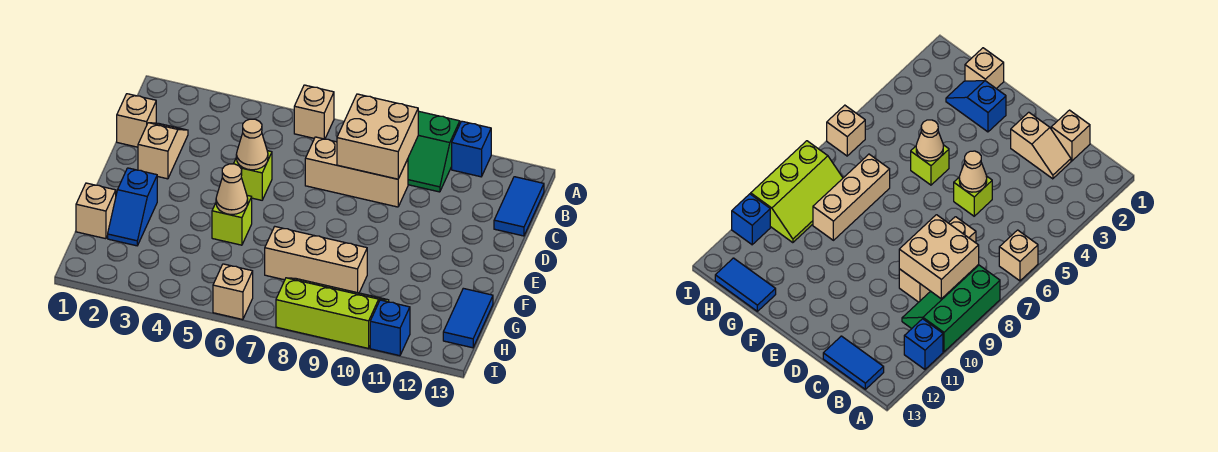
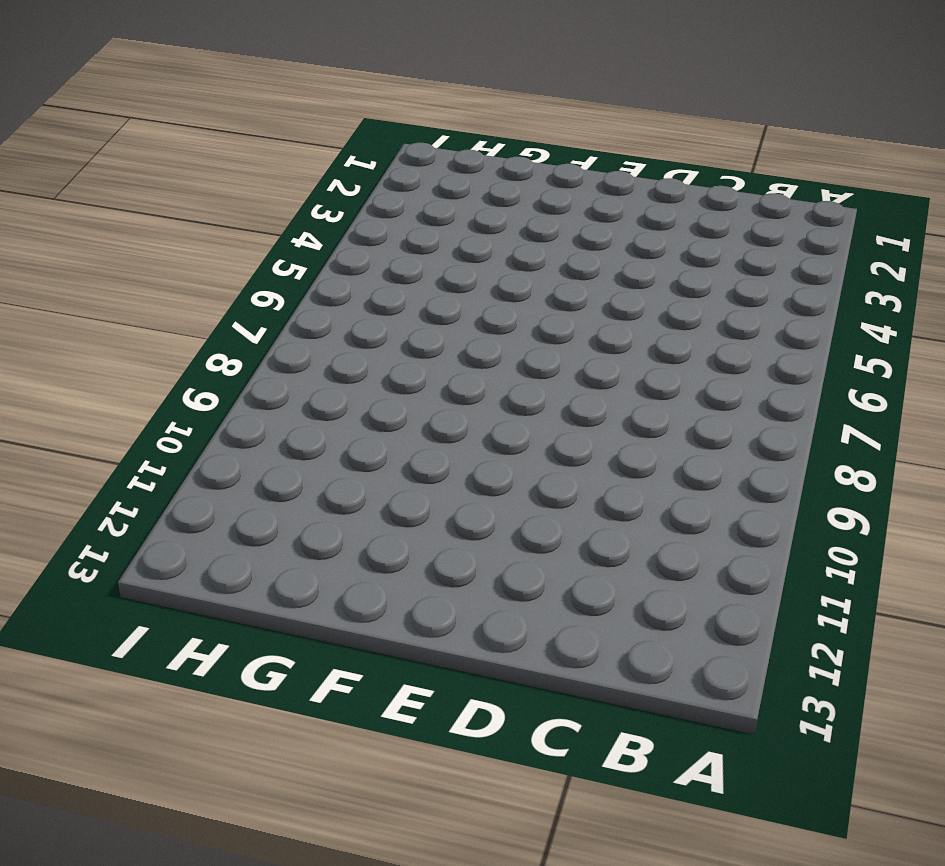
none -> tan brick A6 level 1
none -> green slope A8:B10 level 1 top A
none -> blue brick A11 level 1

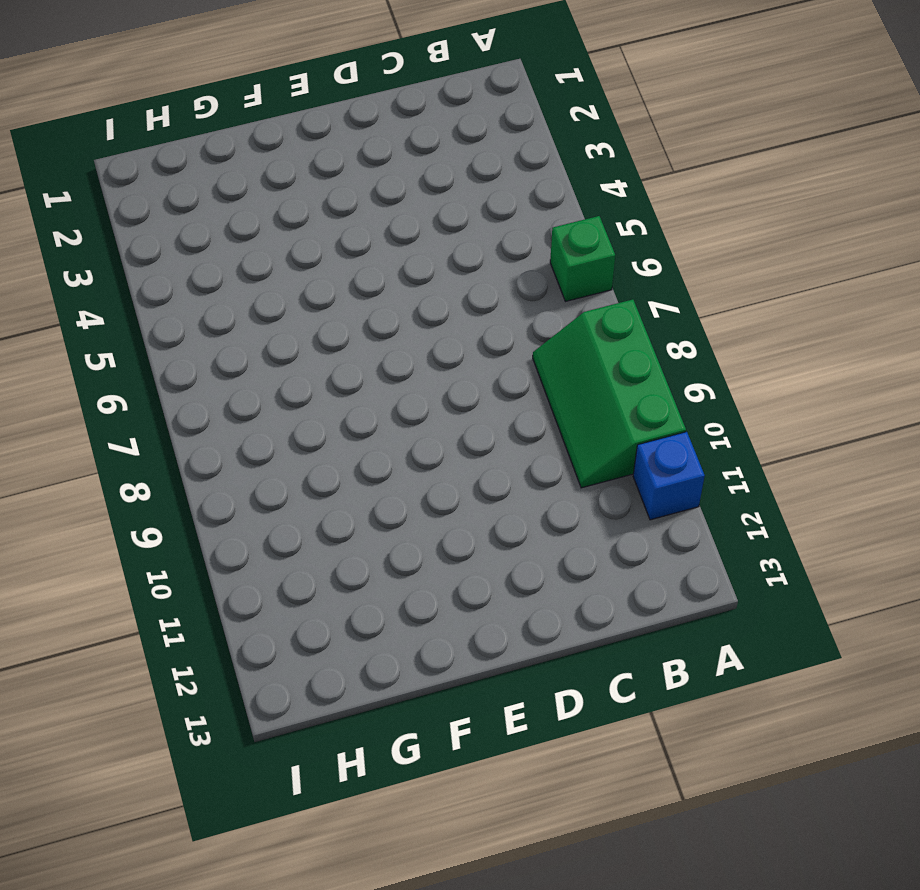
green brick A6 level 1 -> tan brick A6 level 1
none -> blue tile B13:C13 level 1
none -> tan brick C1 level 1
none -> tan slope C2:D2 level 1 top D

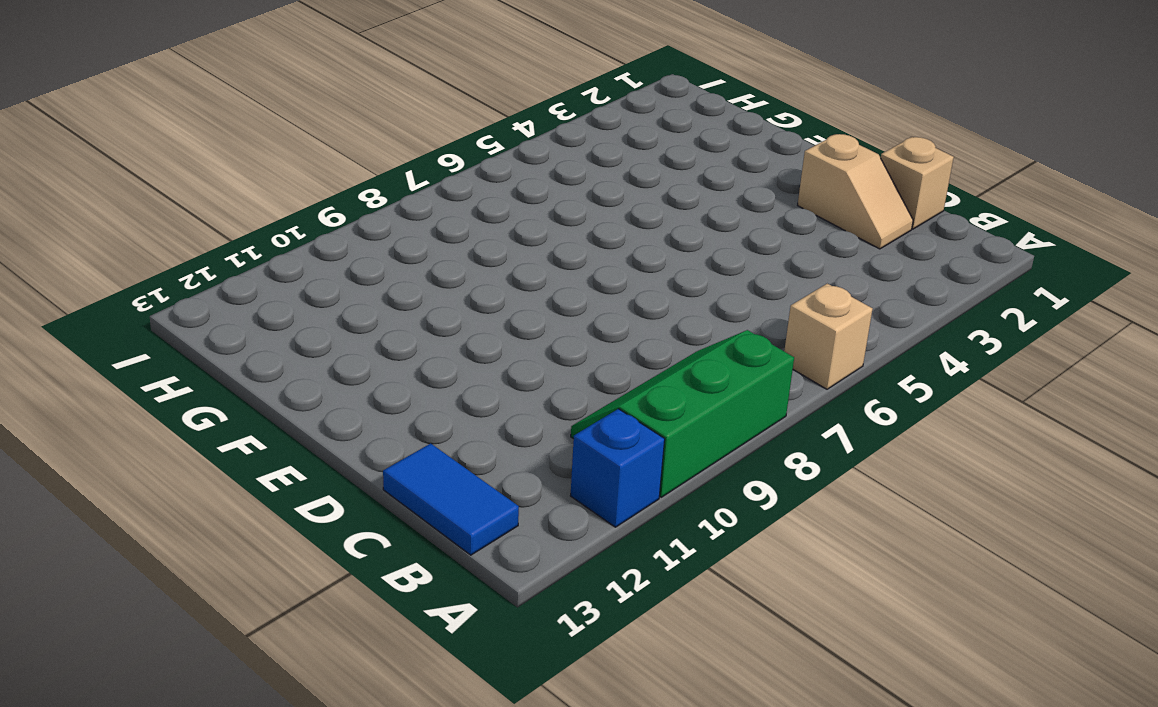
none -> tan brick C7:C9 level 1
none -> lime brick D5 level 1
none -> blue slope F2:G2 level 1 top F

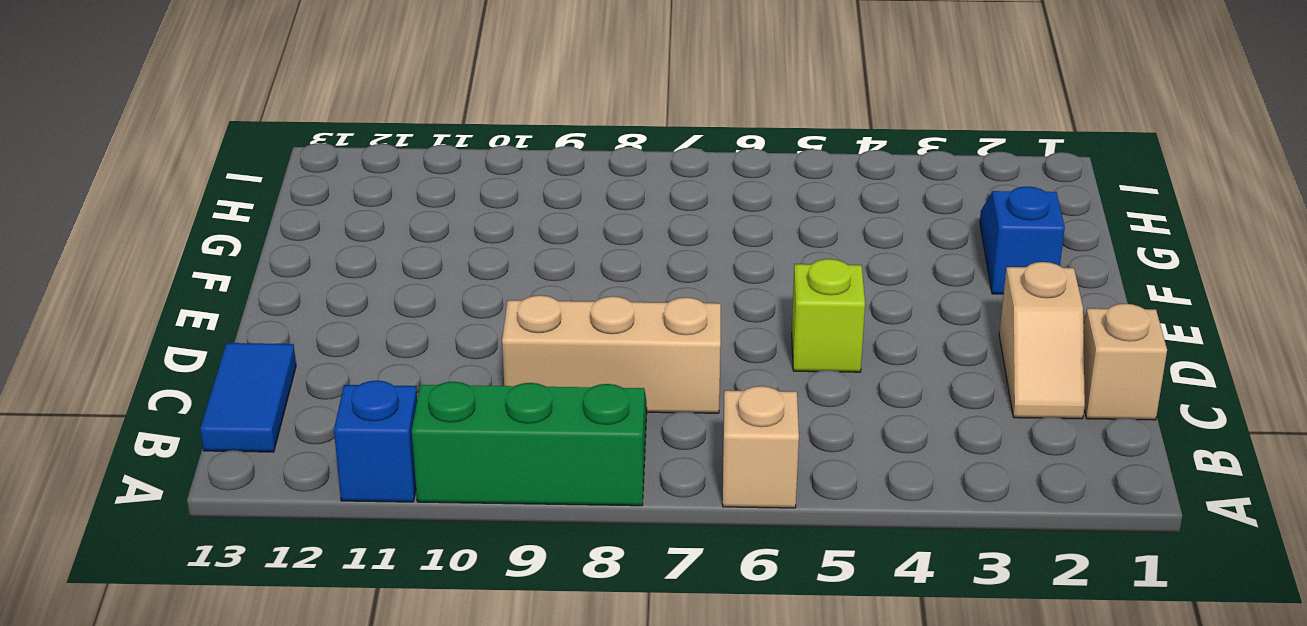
none -> lime brick F5 level 1
none -> tan brick G1 level 1
none -> tan brick G7:G9 level 1

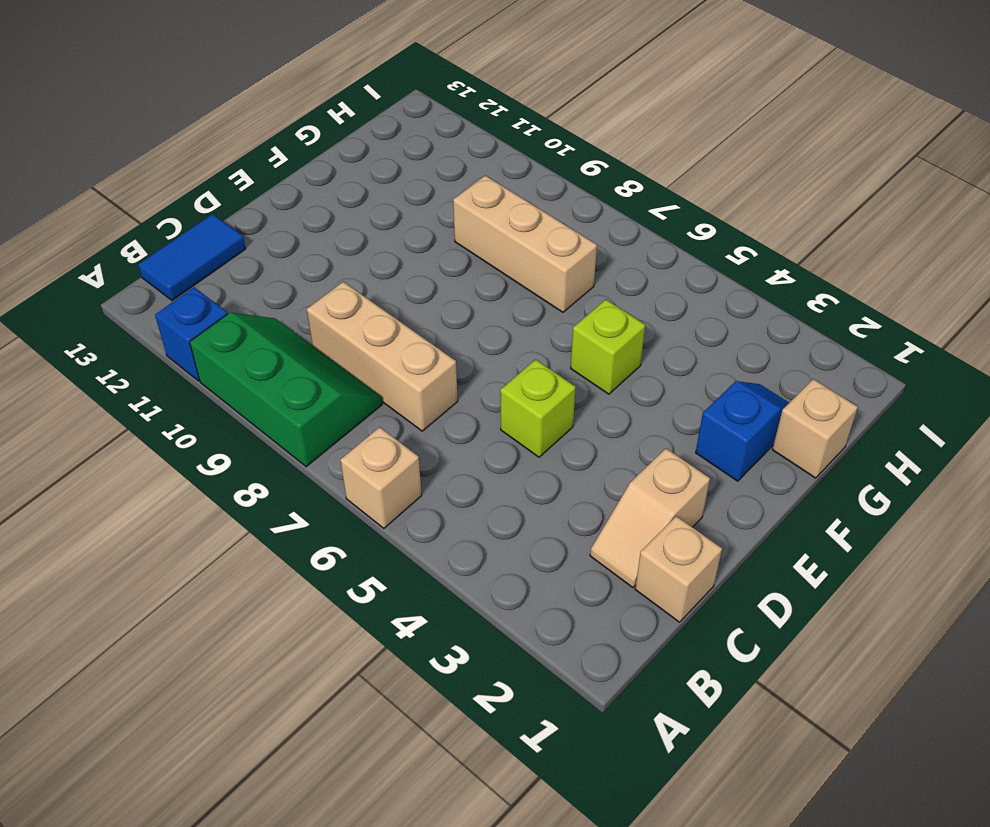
none -> blue tile G13:H13 level 1
none -> lime slope H8:I10 level 1 top I
none -> tan brick I6 level 1

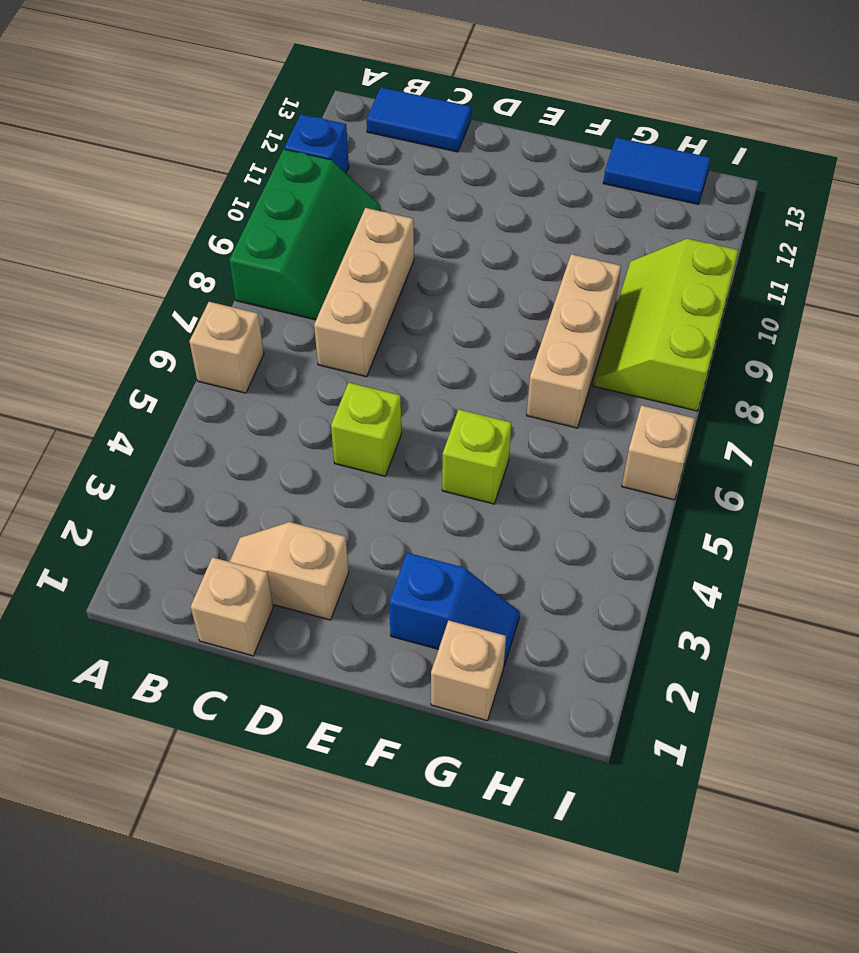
none -> blue brick I11 level 1
none -> tan brick B8:C9 level 2
none -> tan cone D5 level 2

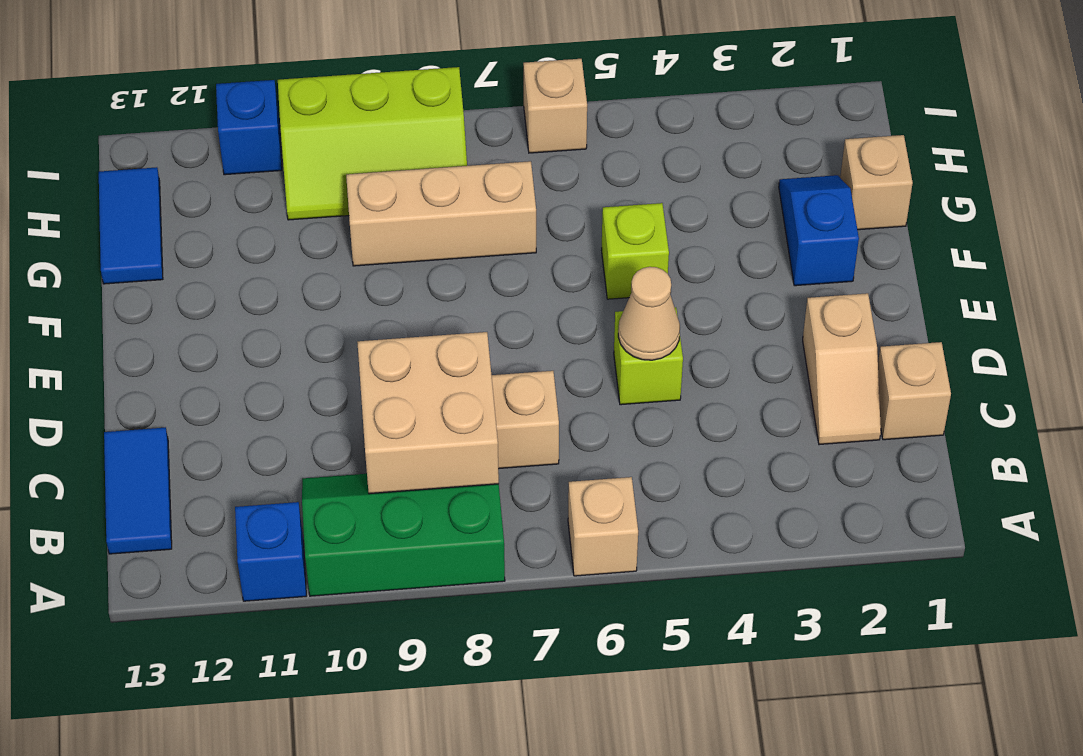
none -> tan cone F5 level 2

